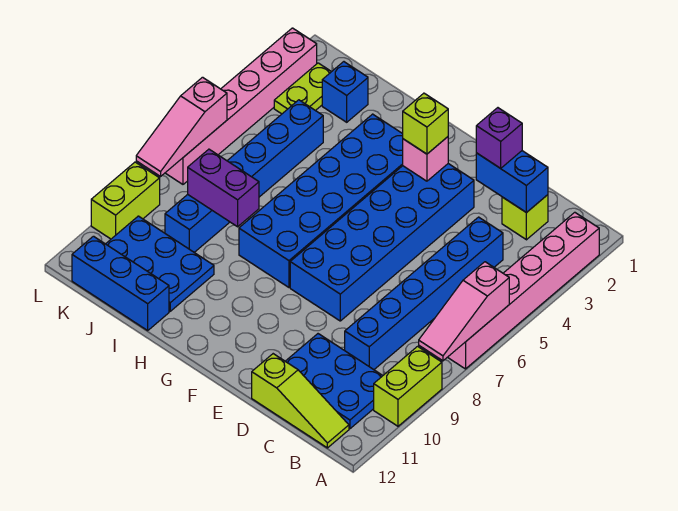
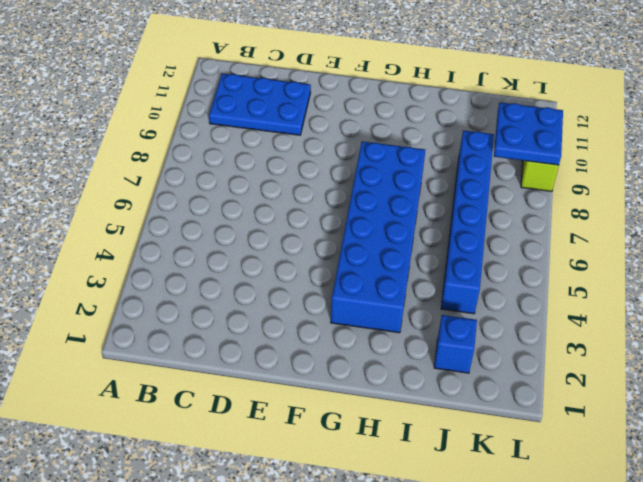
blue plate K9:L10 level 2 -> none
none -> pink brick A2:A7 level 1
none -> lime brick A9:A10 level 1
none -> lime slope B12:D12 level 1 top D

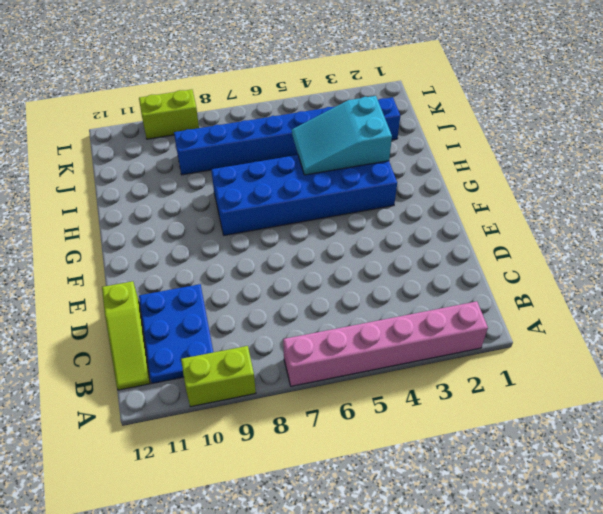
cyan slope H3:I5 level 2 top 3 -> none
none -> lime brick C2 level 1
none -> blue brick C4:C9 level 1
none -> blue brick E3:F8 level 1

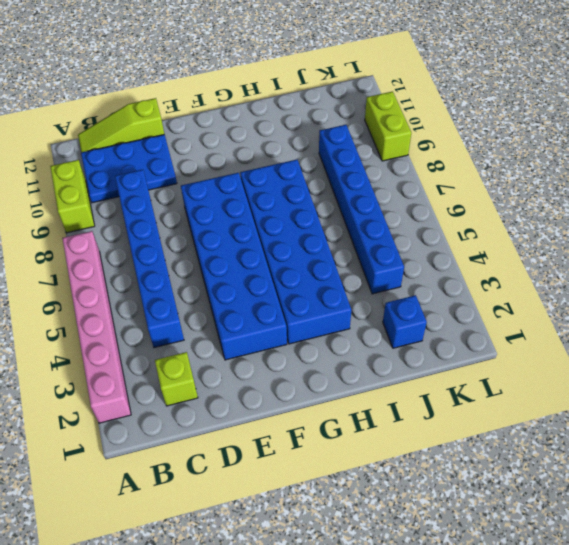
none -> blue plate I10:K11 level 1
none -> blue brick I12:K12 level 1
none -> lime plate K2:K3 level 1

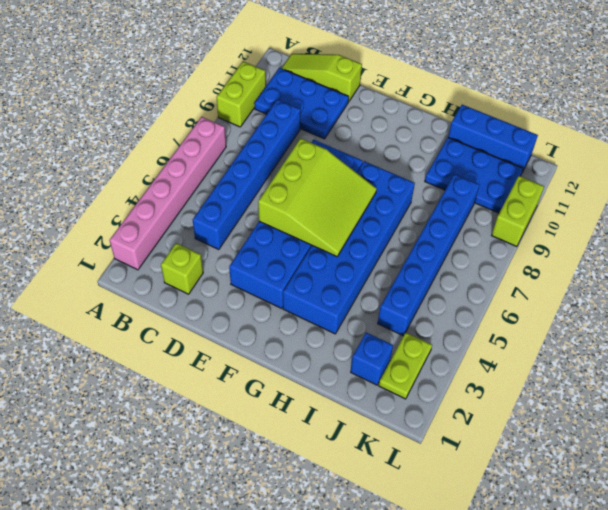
lime slope E5:G7 level 2 top E -> none
none -> pink brick L2:L7 level 1
none -> pink slope A6:A8 level 2 top 6
none -> blue brick C2:D2 level 2

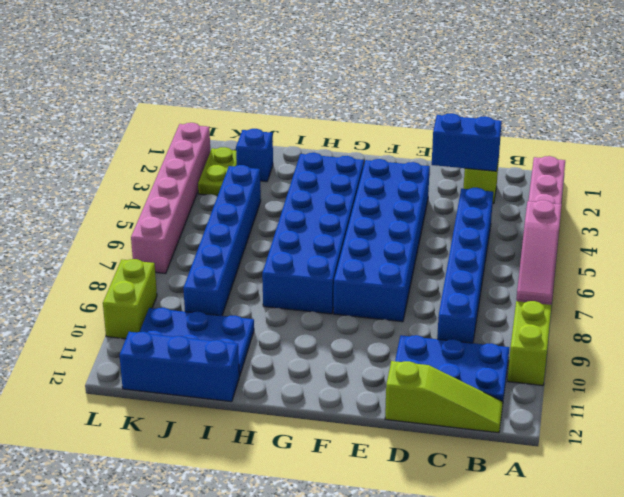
none -> pink brick F3 level 2
none -> purple brick I8:J8 level 2
none -> pink slope L6:L8 level 2 top 6

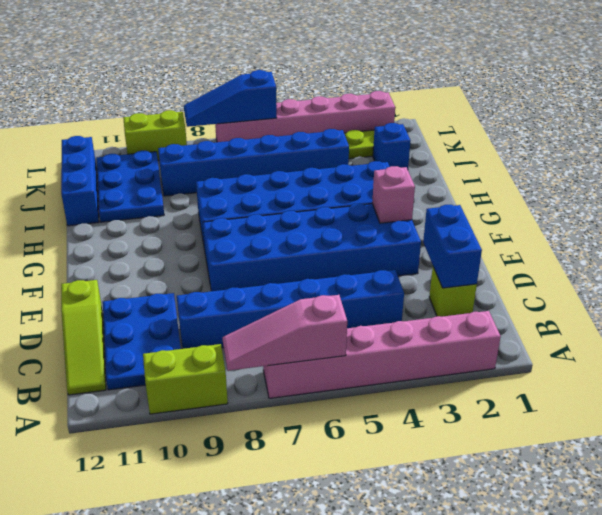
blue slope L6:L8 level 2 top 6 -> pink slope L6:L8 level 2 top 6
none -> purple brick I8:J8 level 2
none -> purple brick D2 level 3
none -> lime brick F3 level 3

